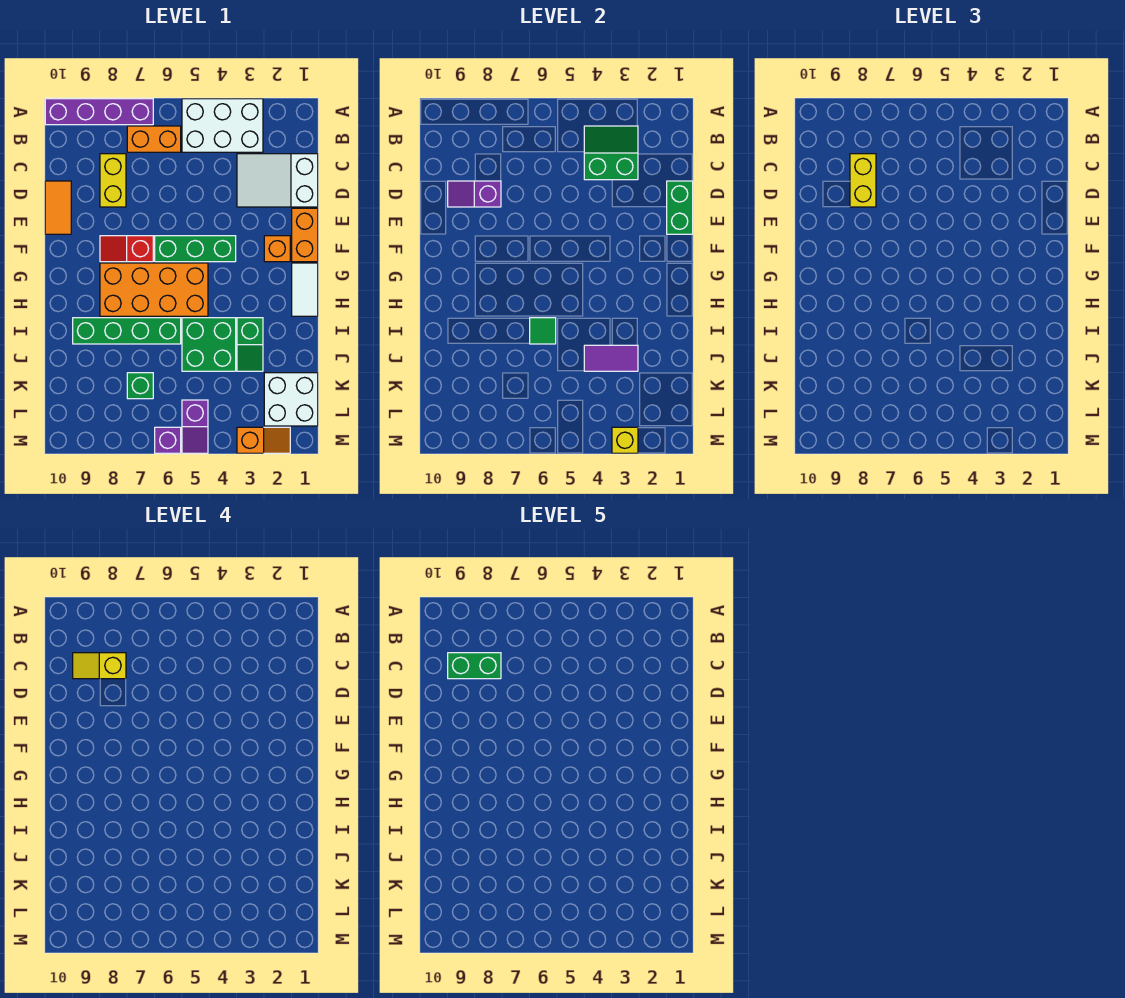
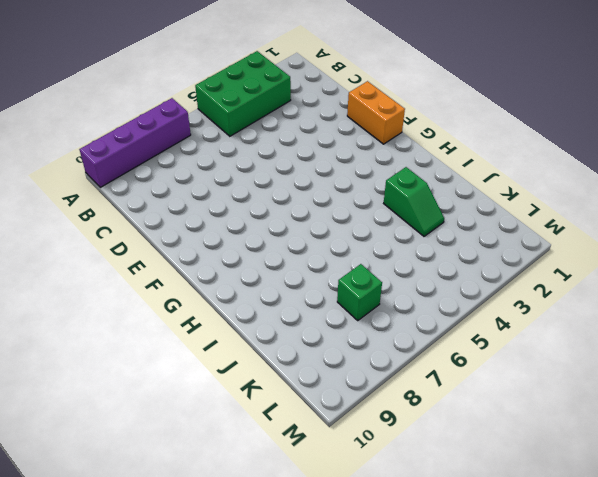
green brick A3:B5 level 1 -> white brick A3:B5 level 1
none -> orange brick B6:B7 level 1
none -> white slope C1:D3 level 1 top 1
none -> yellow brick C8:D8 level 1

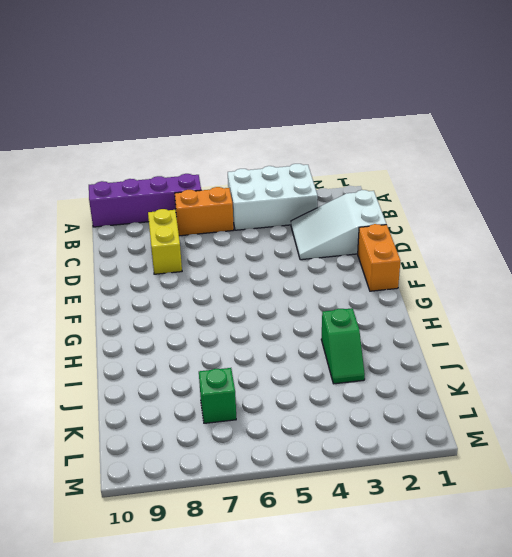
none -> orange tile D10:E10 level 1
none -> orange brick F2 level 1
none -> green brick F4:F6 level 1

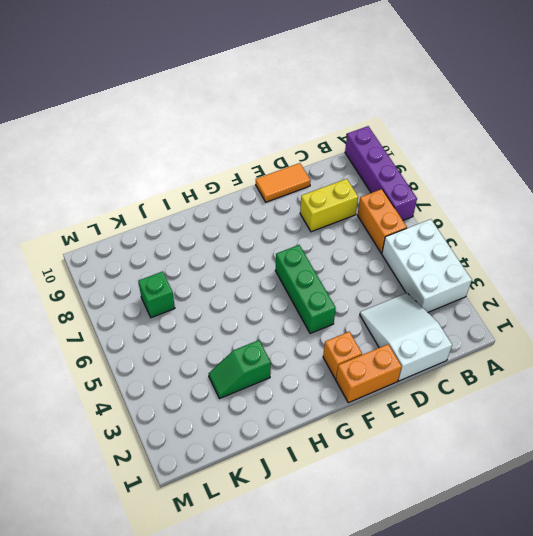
none -> red slope F7:F8 level 1 top 7
none -> white tile G1:H1 level 1
none -> orange brick G5:H8 level 1

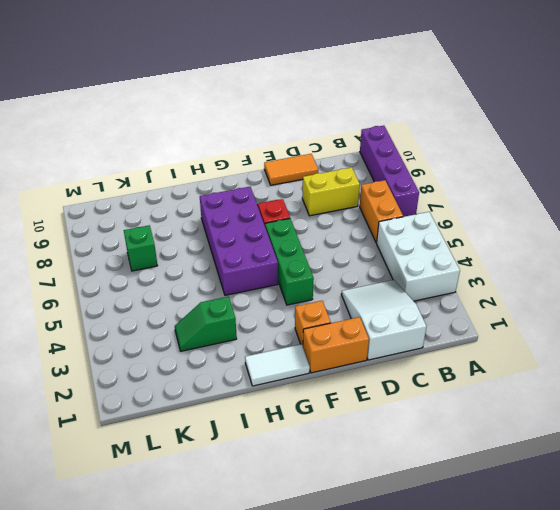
purple brick G5:H8 level 1 -> orange brick G5:H8 level 1
none -> green brick I4:J5 level 1
none -> green brick I6:I9 level 1
none -> white brick K1:L2 level 1

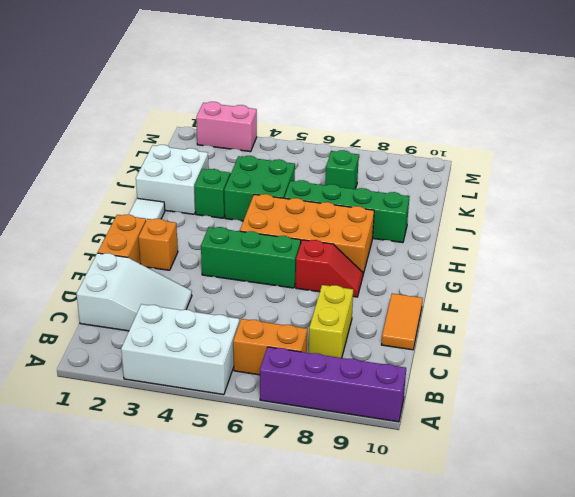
white brick I1:J2 level 1 -> white brick K1:L2 level 1
pink brick M2:M3 level 1 -> orange slope M2:M3 level 1 top 3
none -> purple slope L5:M5 level 1 top L
none -> purple brick M6 level 1
none -> green slope B3:C4 level 2 top C

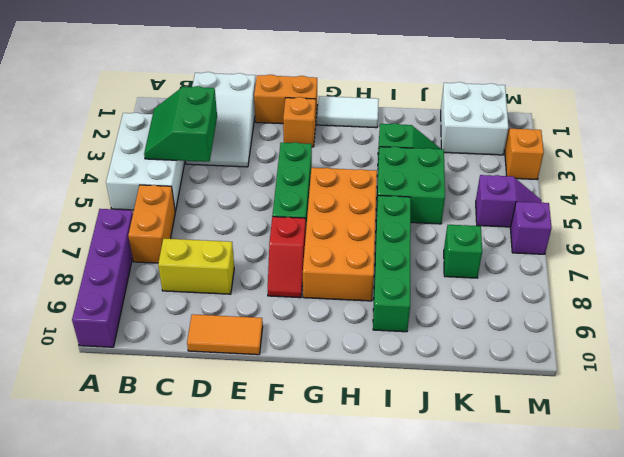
none -> green brick D1:E1 level 2
none -> purple slope D8:D9 level 2 top 8
none -> green tile I6 level 2

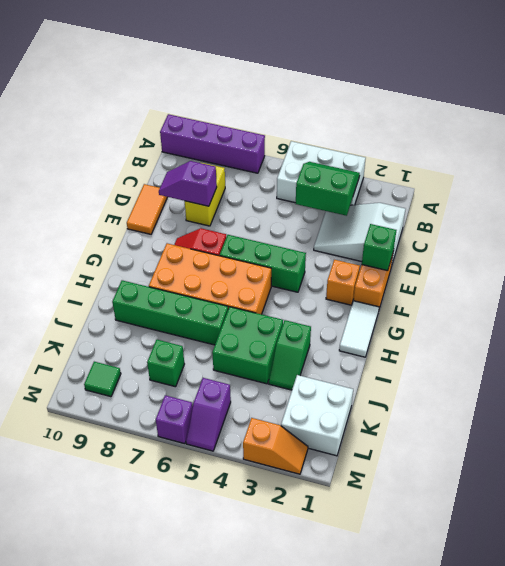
green brick E1 level 2 -> green brick D1:E1 level 2
green tile L9 level 1 -> green tile I6 level 2
none -> orange brick B6:B7 level 1
none -> purple tile J3:J4 level 2
none -> yellow brick M3 level 2

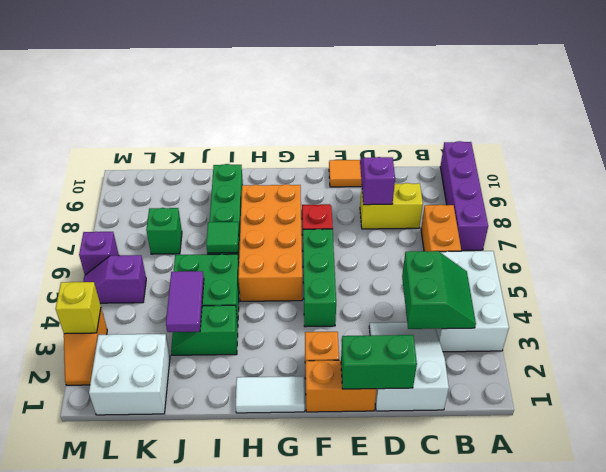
none -> yellow brick C8:D8 level 3
none -> yellow slope C8:C9 level 4 top 8
none -> green brick C8:C9 level 5

